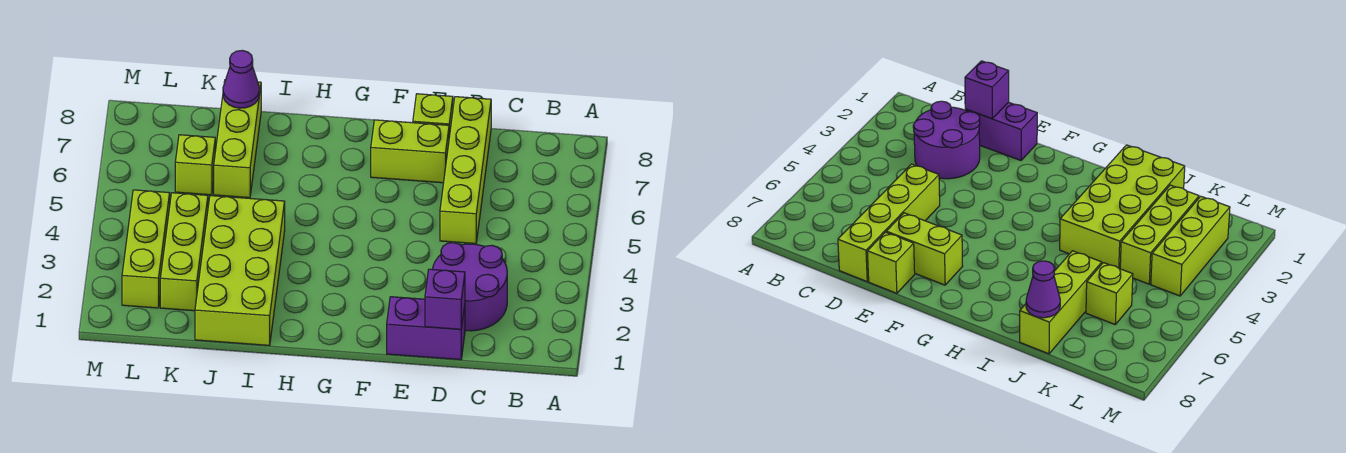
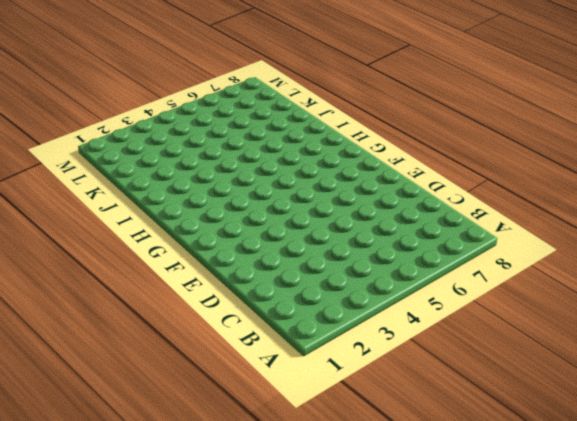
none -> purple round brick C2:D3 level 1
none -> purple brick D1:E1 level 1
none -> lime brick D5:D8 level 1

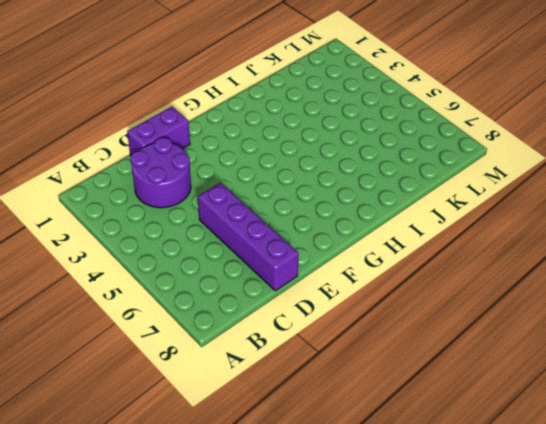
purple brick D5:D8 level 1 -> lime brick D5:D8 level 1
none -> lime brick E7:F7 level 1
none -> lime brick E8 level 1
none -> lime brick I1:J4 level 1

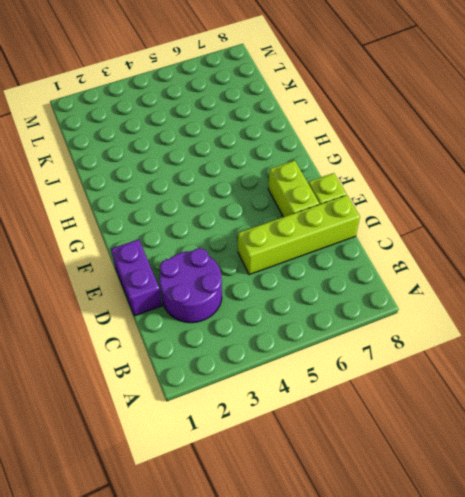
none -> lime brick I1:J4 level 1
none -> lime brick J6:J8 level 1
none -> lime brick K2:K4 level 1

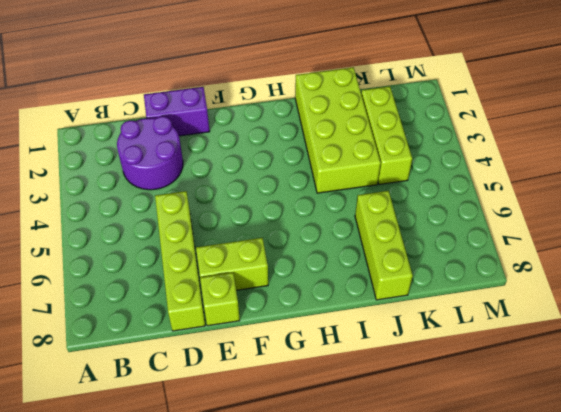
none -> lime brick K6 level 1
none -> lime brick L2:L4 level 1
none -> purple brick D1 level 2

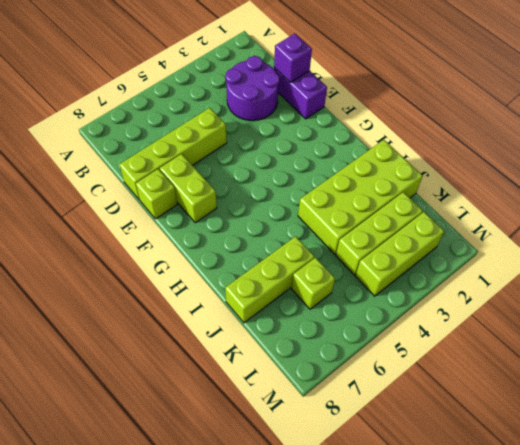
none -> purple cone J8 level 2

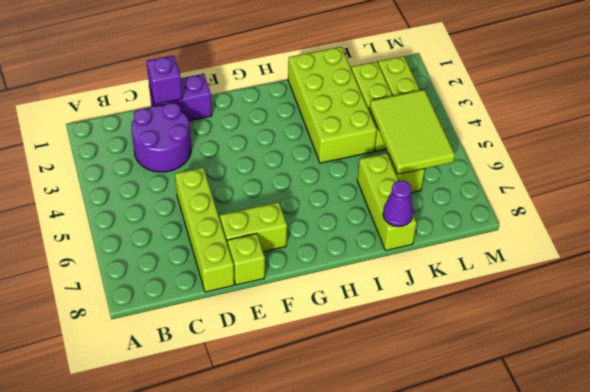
lime tile K4:L6 level 2 -> none

